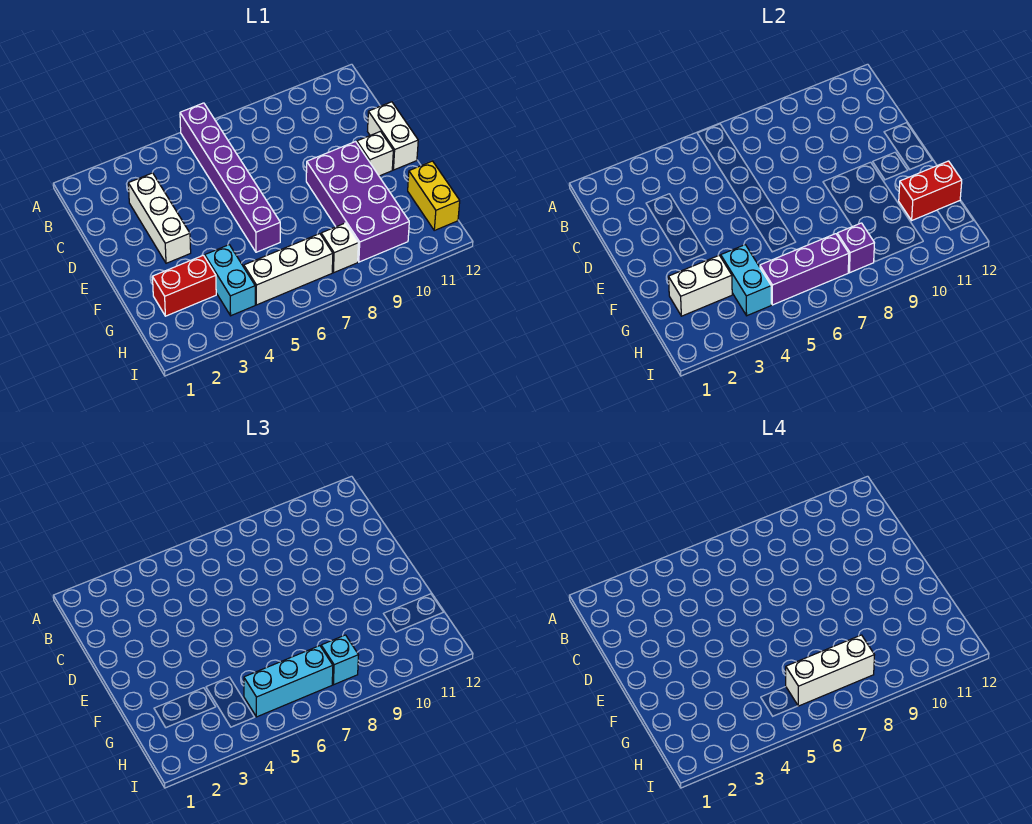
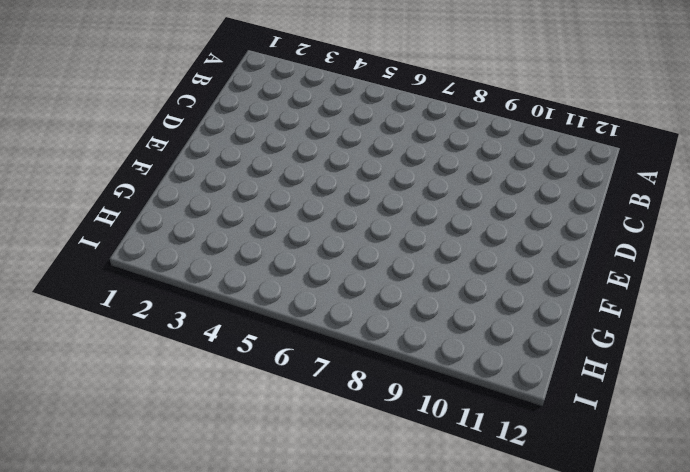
none -> purple brick A6:F6 level 1
none -> white brick C3:E3 level 1
none -> white brick D12:E12 level 1

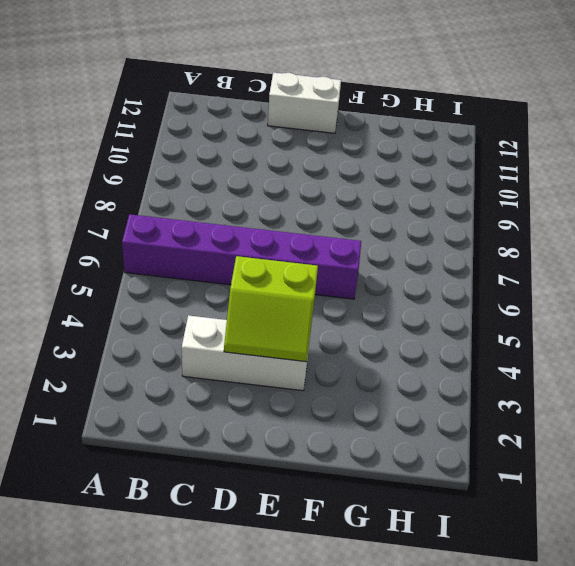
lime slope D3:E4 level 2 top 4 -> none
none -> purple brick E9:H10 level 1
none -> white brick E11 level 1
none -> red brick G2:G3 level 1

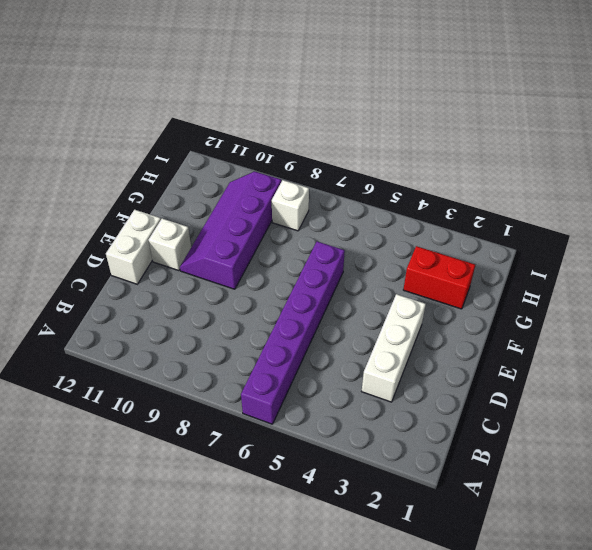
purple slope E9:H10 level 1 top 9 -> purple brick E9:H10 level 1
none -> cyan brick G4:H4 level 1
none -> yellow brick G12:H12 level 1
none -> white brick H5:H7 level 1

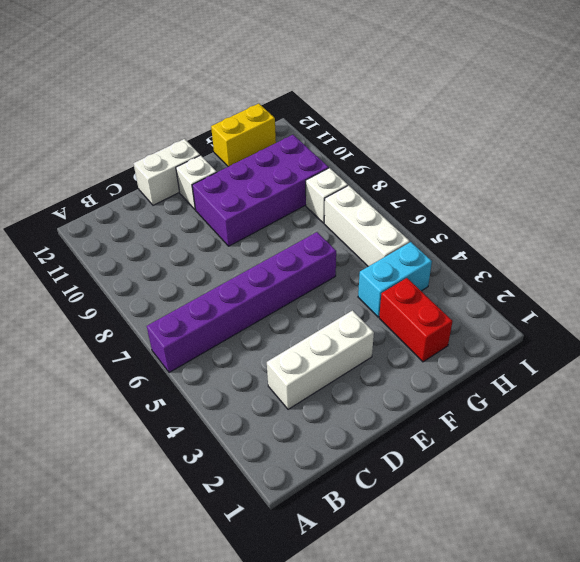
none -> white brick G2:G3 level 2
none -> cyan brick G4:H4 level 2
none -> red brick G11:G12 level 2

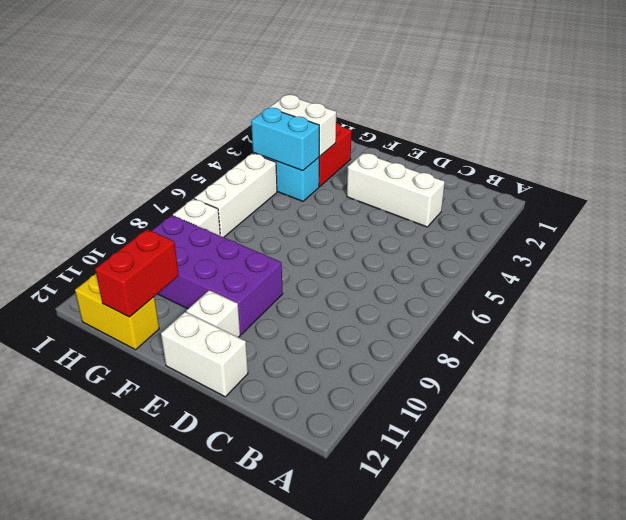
white brick G3:H3 level 2 -> white brick G2:G3 level 2
none -> purple brick A6:F6 level 1
none -> purple brick H5:H7 level 2
none -> purple brick H8 level 2

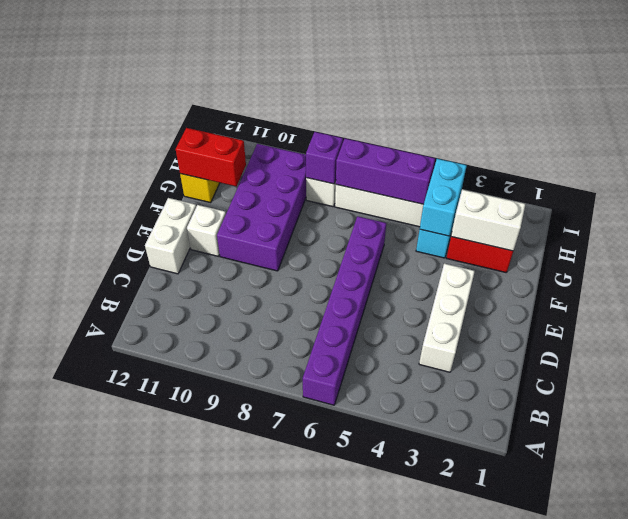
none -> cyan brick H5:H7 level 3
none -> cyan brick H8 level 3
none -> white brick H6:H8 level 4

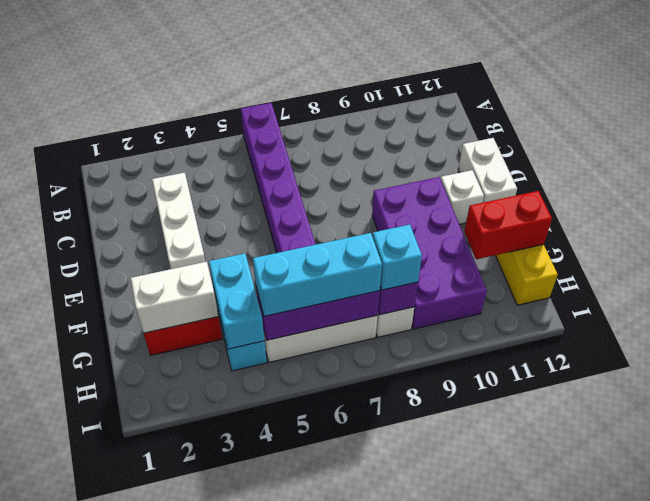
none -> white brick H6:H8 level 4

